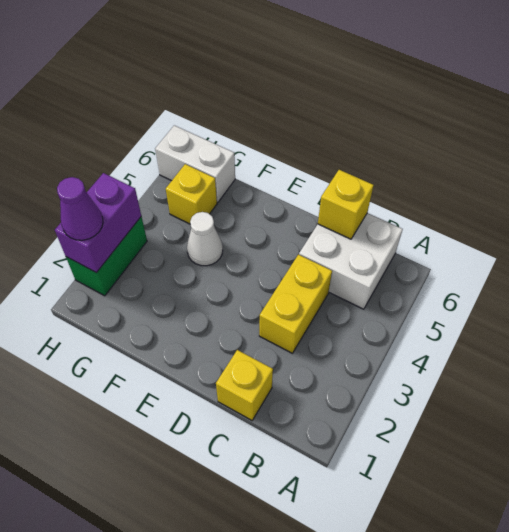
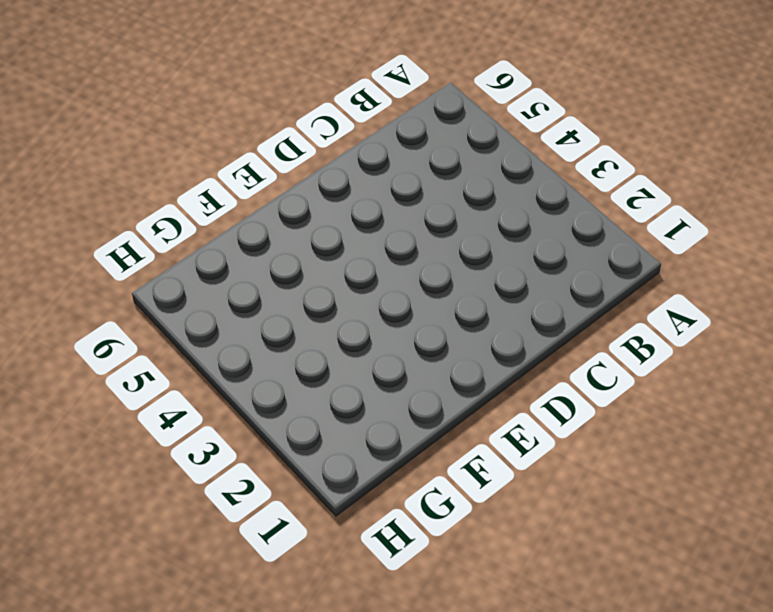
none -> white brick B5:C6 level 1
none -> yellow brick C1 level 1

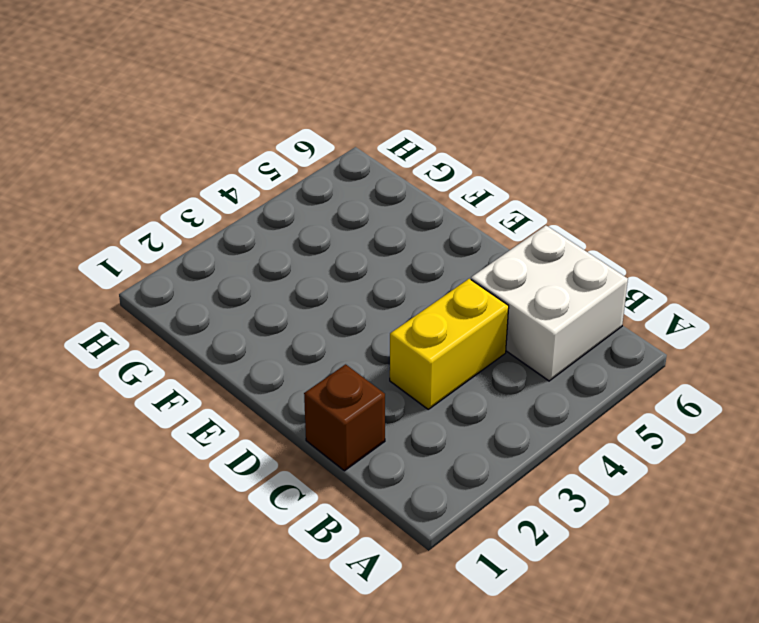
brown brick C1 level 1 -> yellow brick C1 level 1
none -> white cone F4 level 1
none -> yellow brick G5 level 1

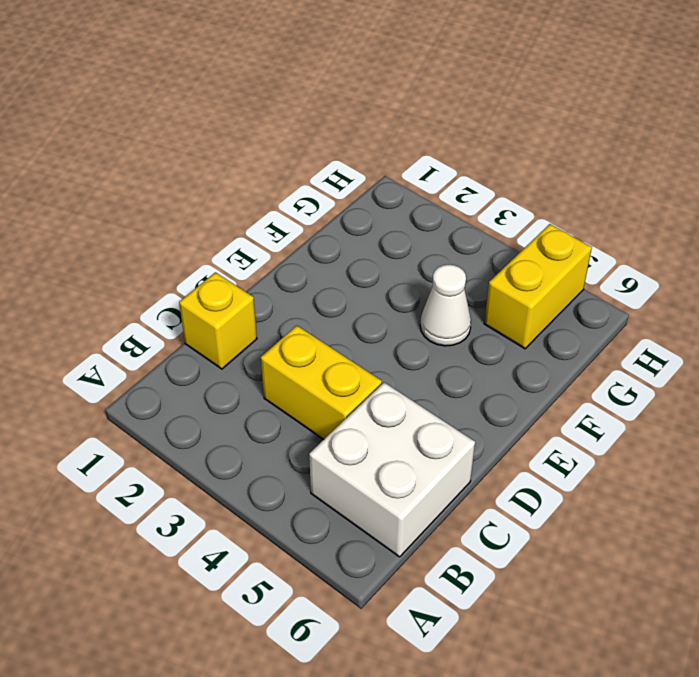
yellow brick G5:H5 level 1 -> yellow brick G5 level 1
none -> white brick G6:H6 level 1
none -> green brick H2:H3 level 1

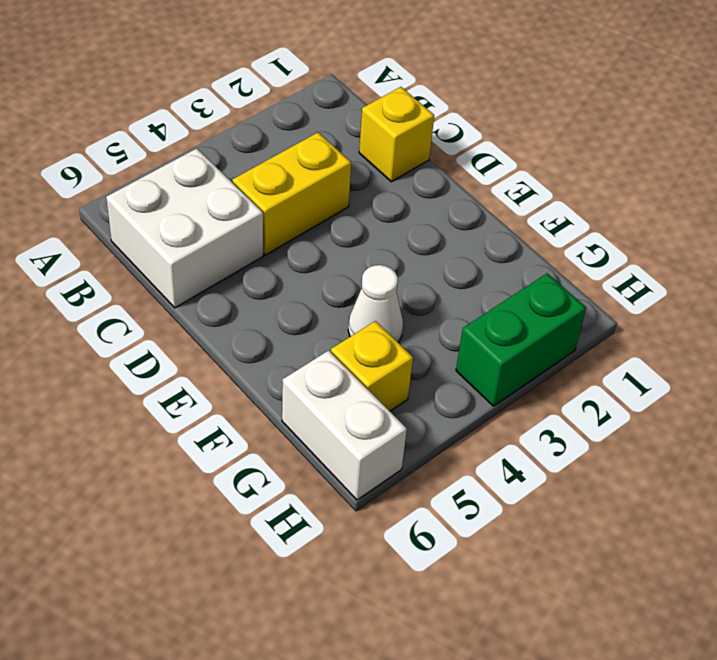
none -> yellow brick C6 level 2
none -> purple brick H2:H3 level 2

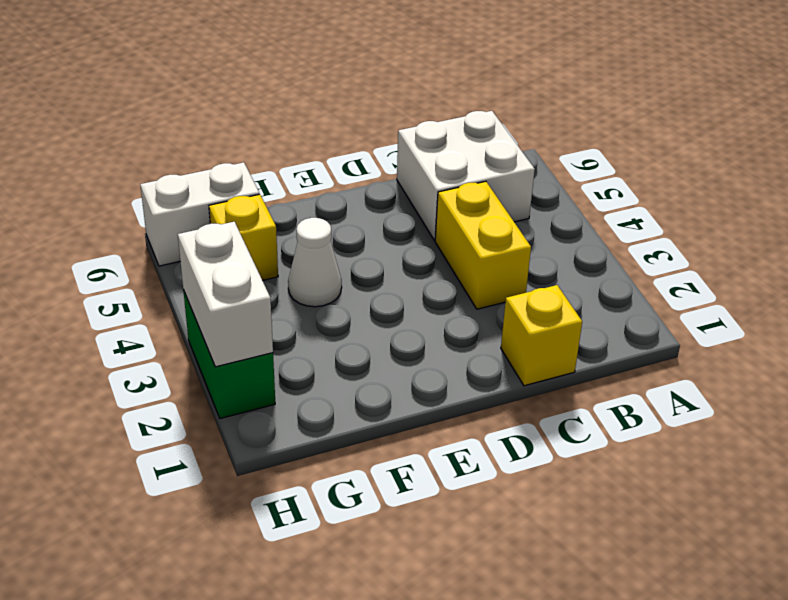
white brick H2:H3 level 2 -> purple brick H2:H3 level 2
none -> yellow brick C6 level 2
none -> purple cone H2 level 3

